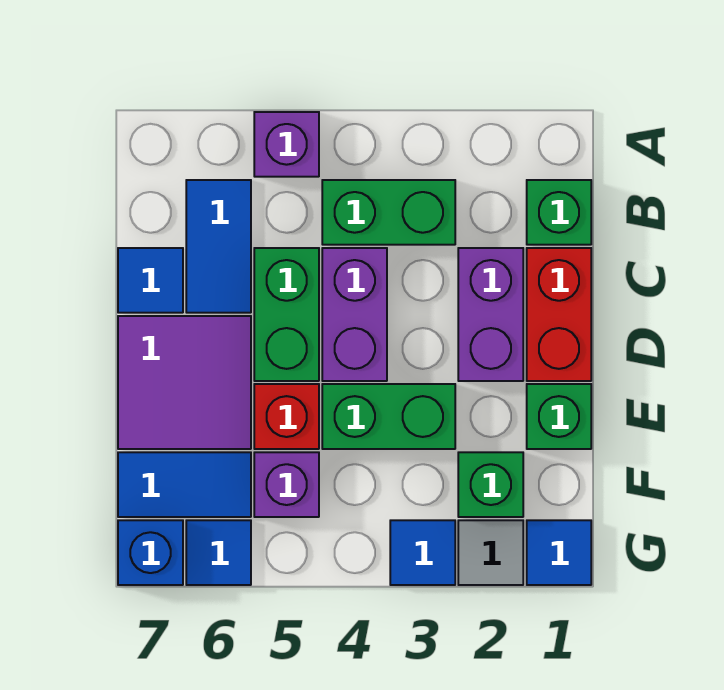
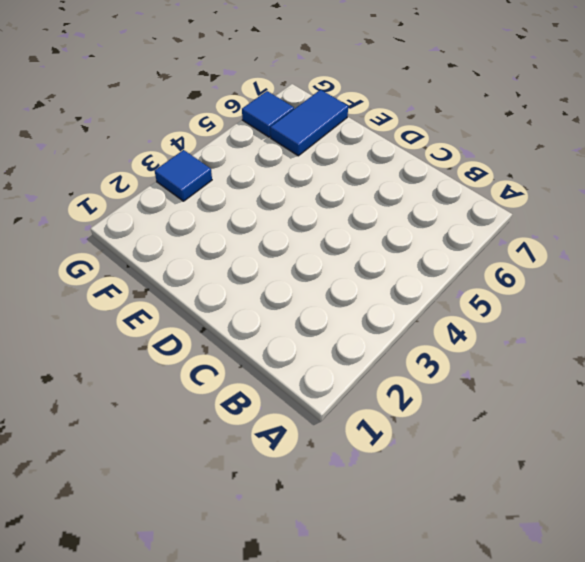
none -> purple brick A5 level 1
none -> green brick B1 level 1
none -> green brick B3:B4 level 1

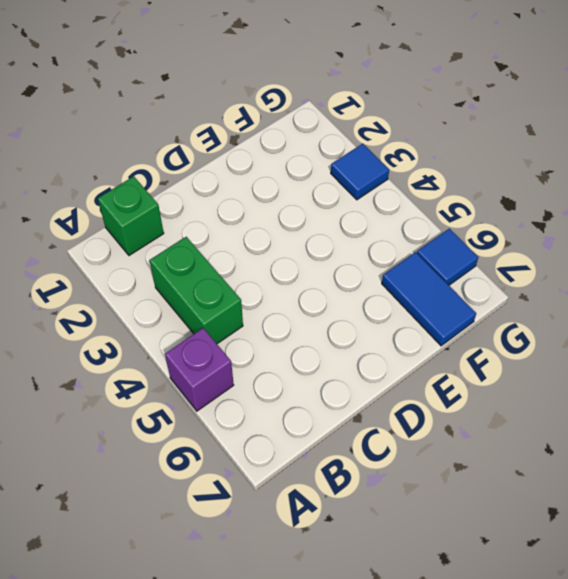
none -> blue tile B6:C6 level 1
none -> red brick C1:D1 level 1
none -> purple brick C2:D2 level 1

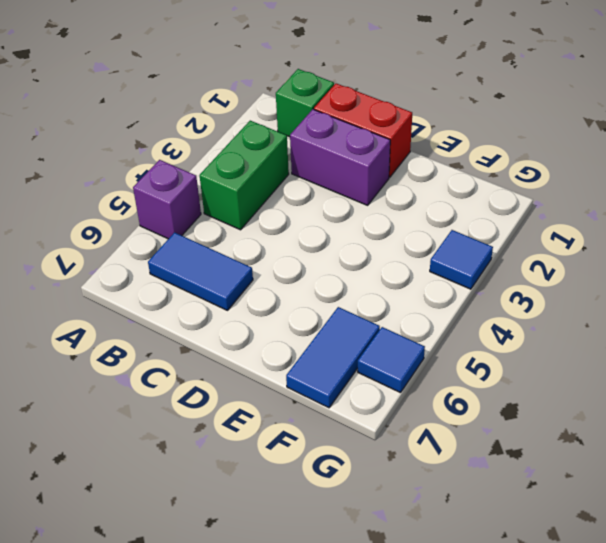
none -> purple brick C4:D4 level 1
none -> green brick C5:D5 level 1
none -> blue tile C7 level 1

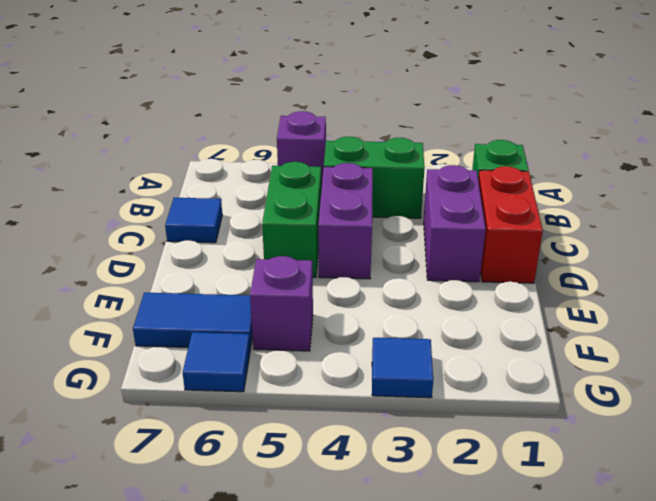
none -> blue tile B6:C6 level 1
none -> purple tile D6:E7 level 1
none -> green brick E1 level 1

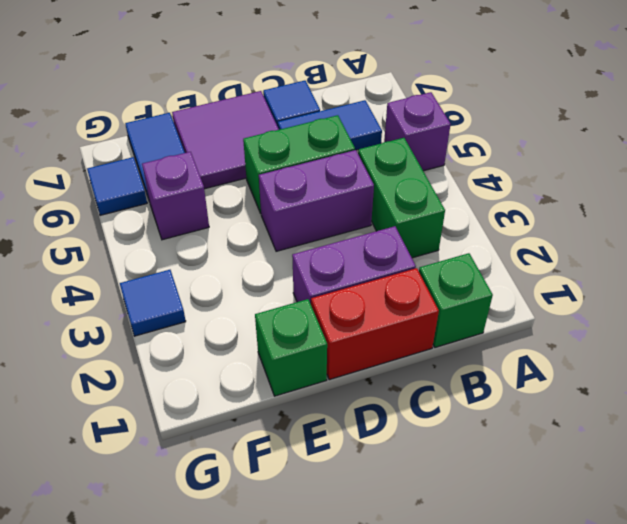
none -> green brick E3:E4 level 1
none -> red brick E5 level 1
none -> green brick F2 level 1

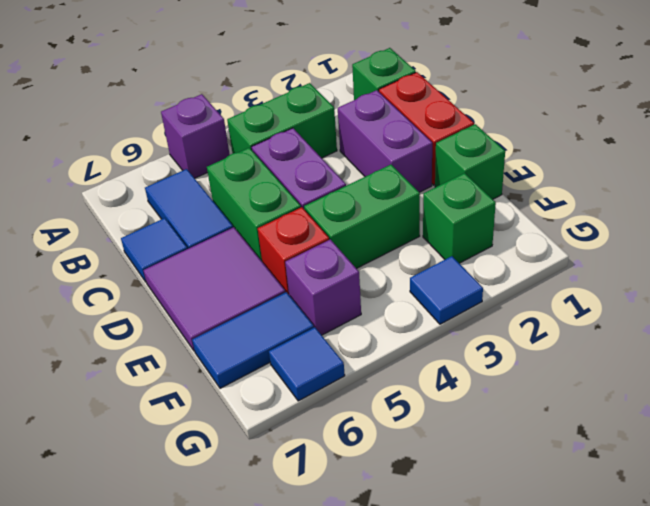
none -> blue tile G1 level 1
none -> grey tile G2 level 1
none -> blue brick G7 level 1

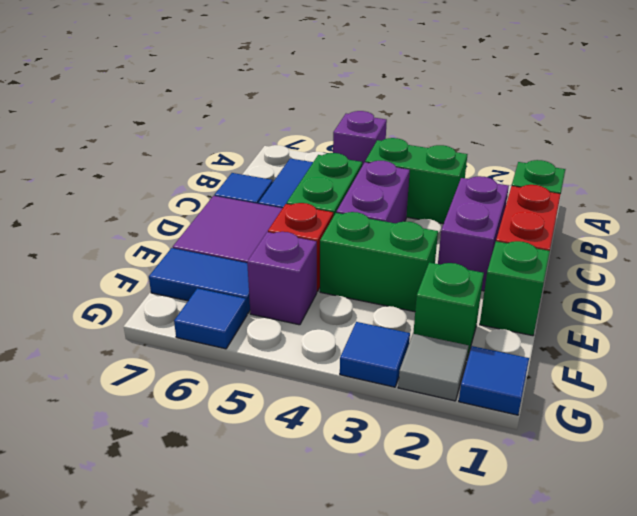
none -> blue brick G7 level 1

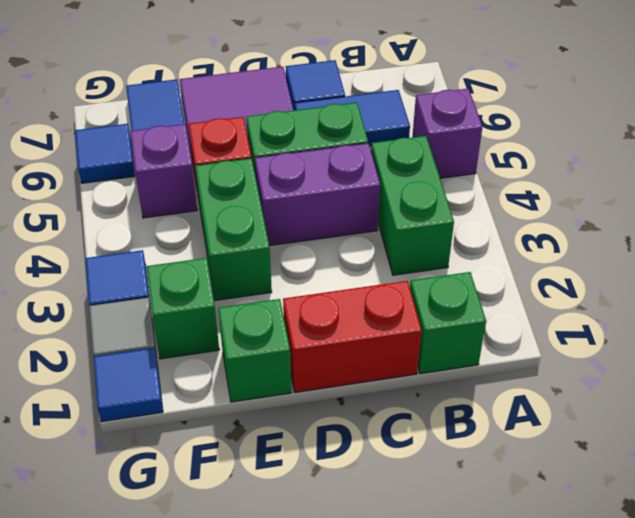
none -> purple brick C2:D2 level 1
none -> blue brick G7 level 1

